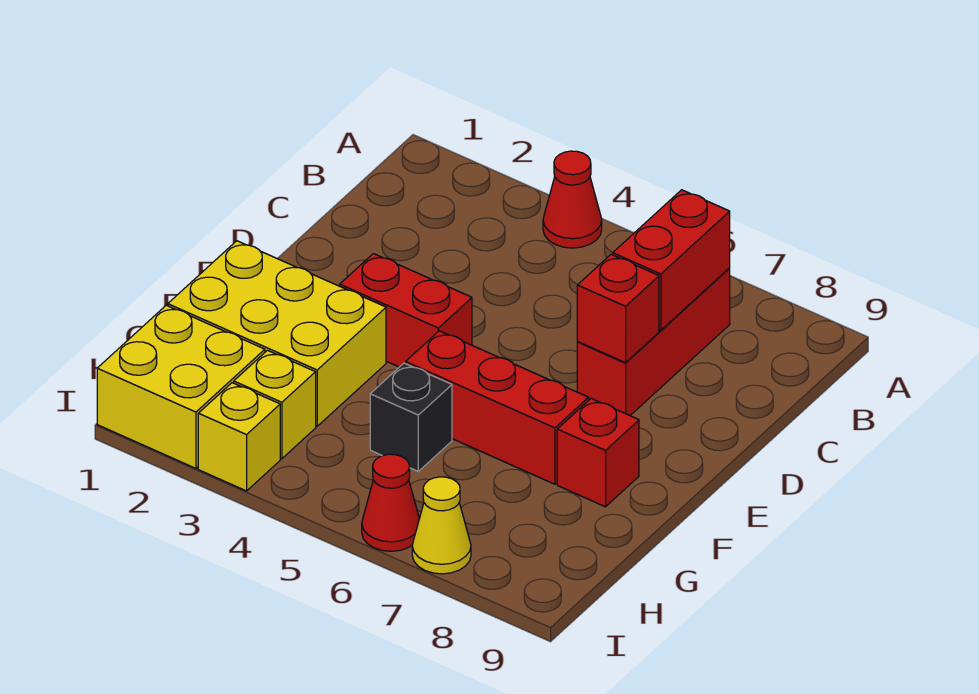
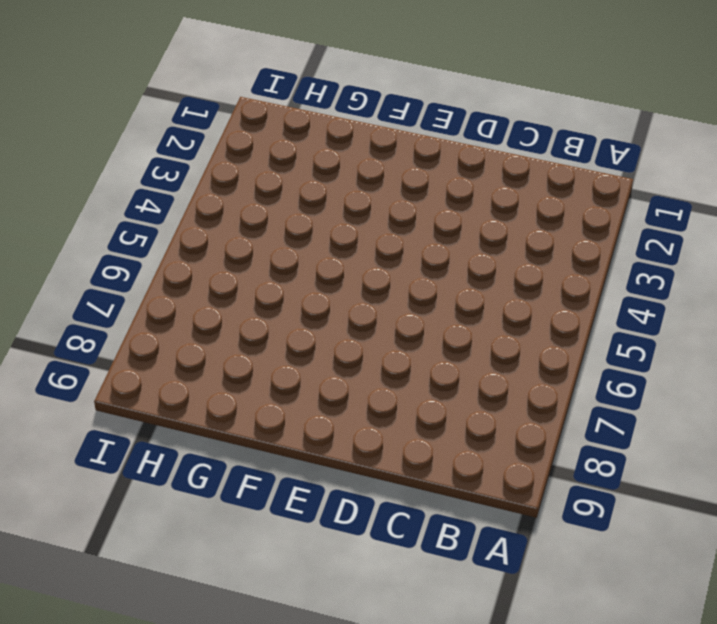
none -> red cone A4 level 1
none -> red brick B7:D7 level 1
none -> red brick E3:E4 level 1

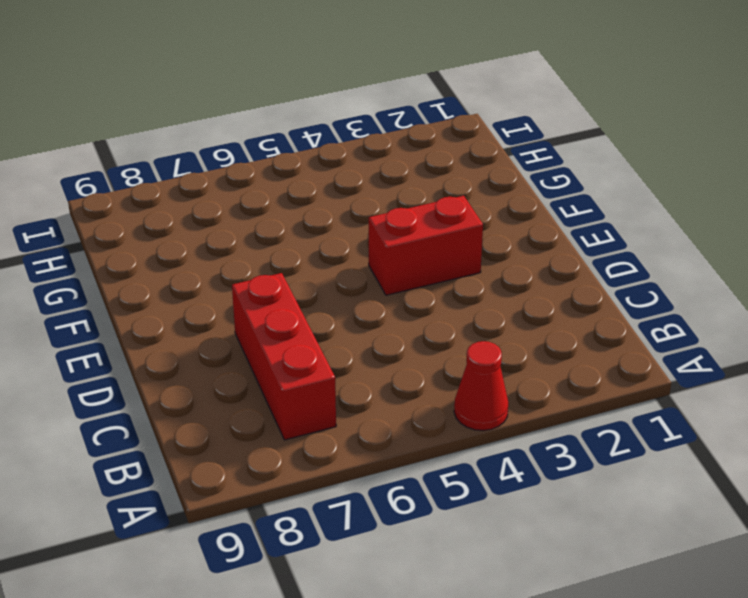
none -> yellow brick F1:G3 level 1
none -> red brick F5:F7 level 1
none -> red brick F8 level 1

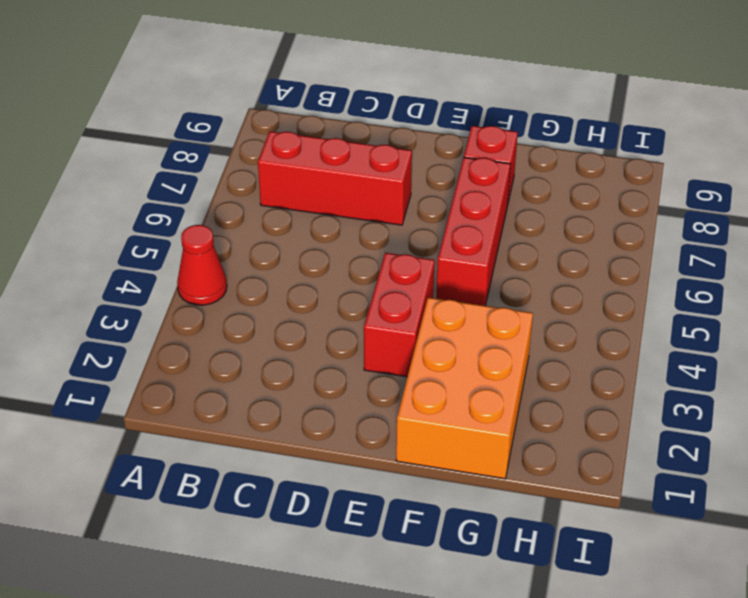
orange brick F1:G3 level 1 -> yellow brick F1:G3 level 1
none -> black brick G5 level 1
none -> yellow brick H1:I2 level 1
none -> yellow brick H3 level 1

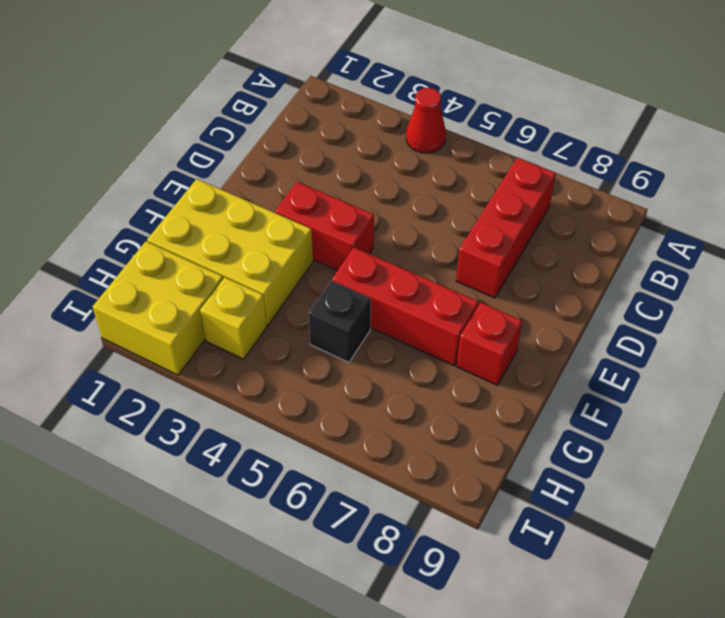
none -> yellow brick I3 level 1
none -> red cone I6 level 1
none -> yellow cone I7 level 1

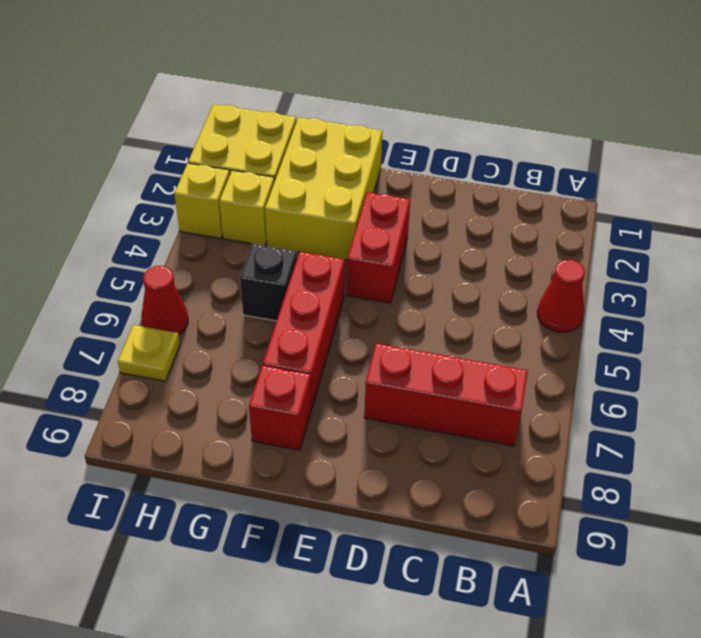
yellow plate I7 level 1 -> yellow cone I7 level 1
none -> red brick B7:C7 level 2
none -> red brick D7 level 2

